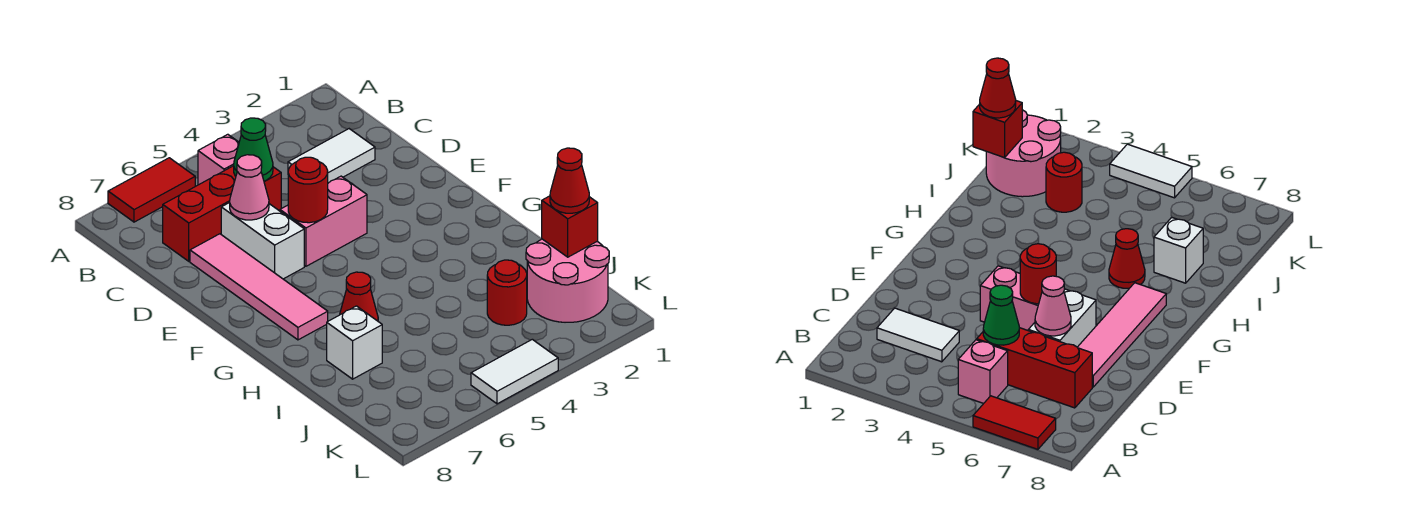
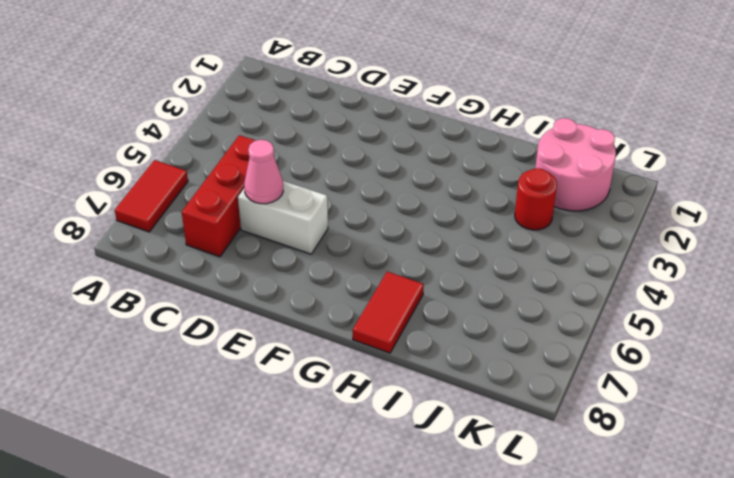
red tile H7:H8 level 1 -> none
none -> pink brick B5 level 1
none -> white tile C2:C3 level 1
none -> pink tile D7:G7 level 1

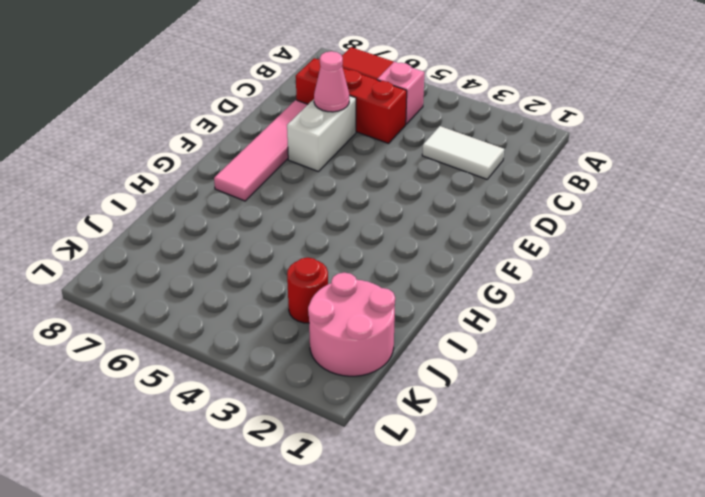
none -> pink brick E4:E5 level 1
none -> red cone H6 level 1
none -> white brick I7 level 1

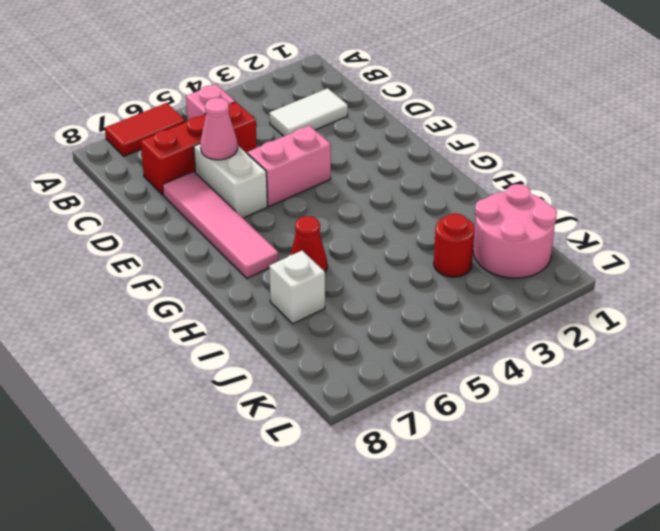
none -> white tile L4:L5 level 1
none -> green cone C5 level 2
none -> red round brick E5 level 2

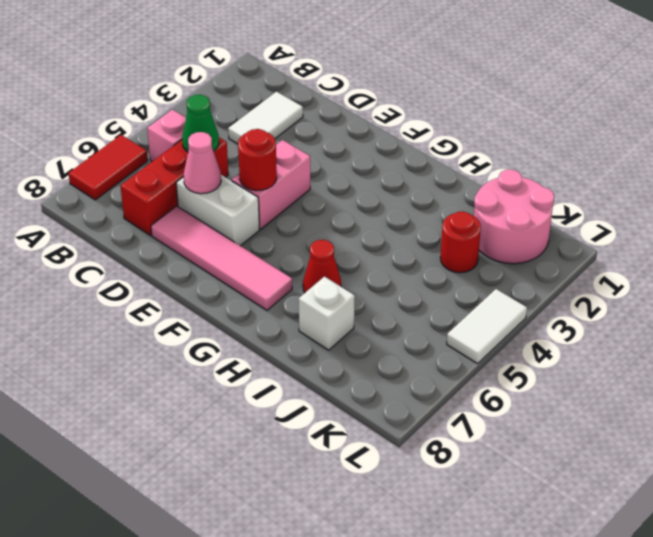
none -> red brick J1 level 2
none -> red cone J1 level 3

